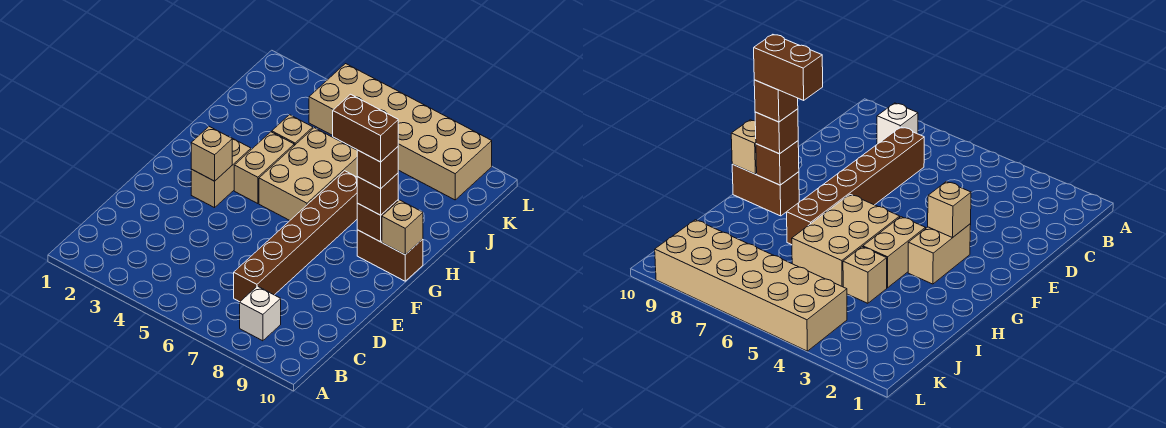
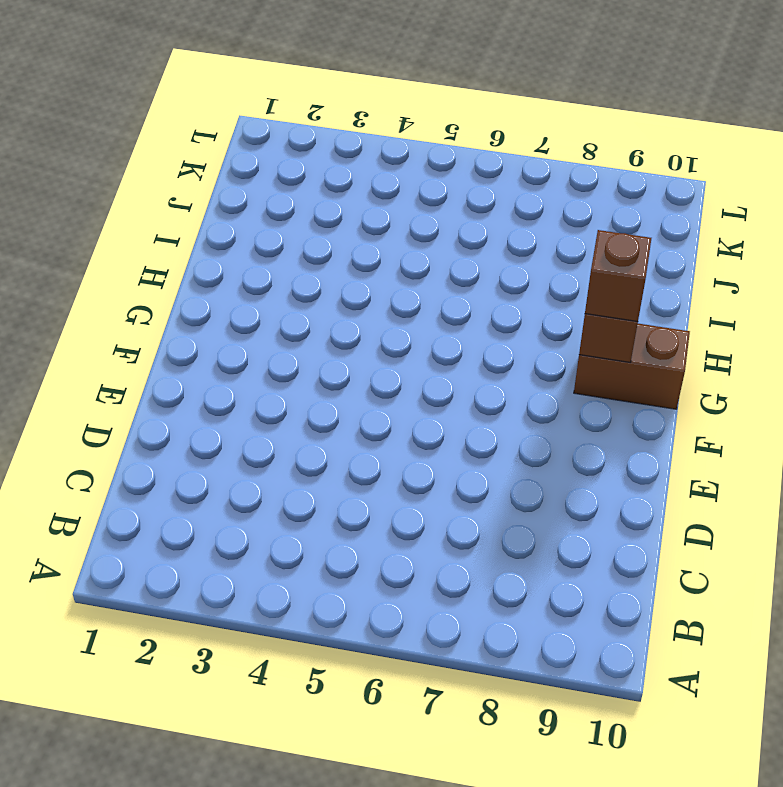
none -> white brick B8 level 1
none -> brown brick C7:H7 level 1
none -> tan brick F3:G3 level 1

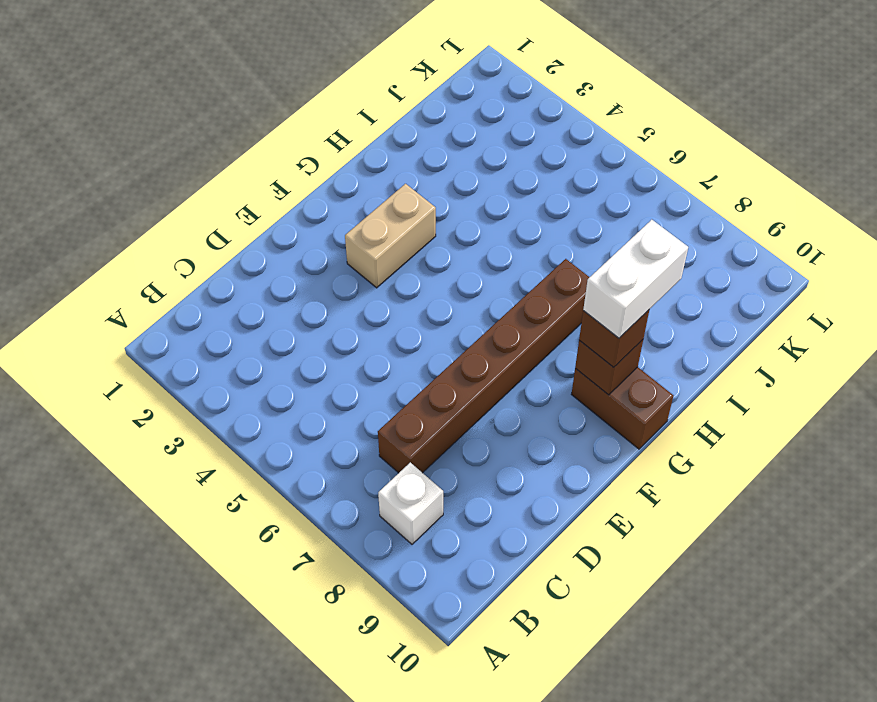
white brick G9:H9 level 4 -> brown brick G9 level 4
none -> tan brick G4:H4 level 1
none -> tan brick G5:I6 level 1
none -> tan brick I4 level 1

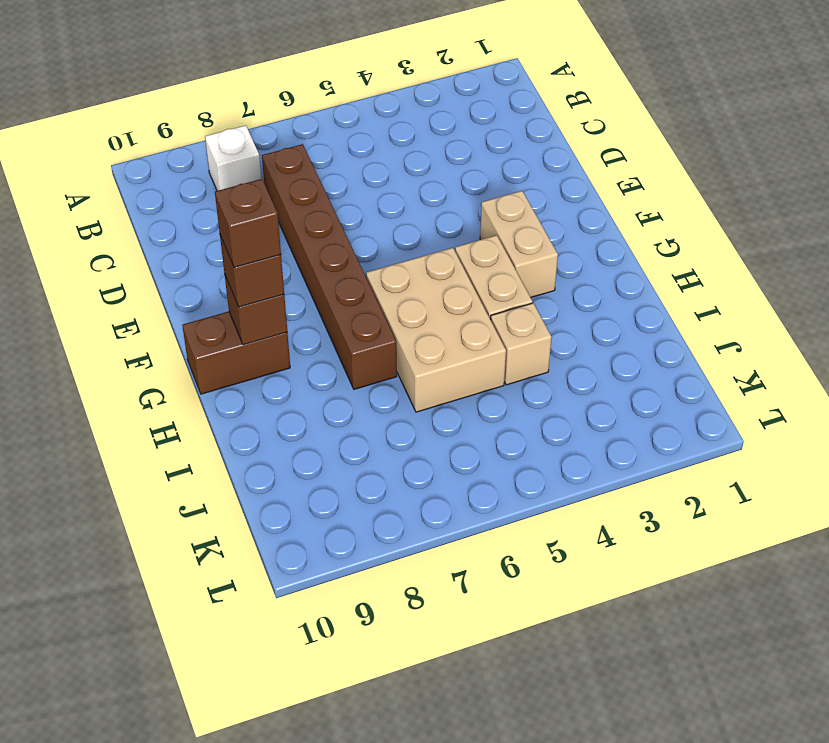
none -> tan brick K4:L9 level 1
none -> tan brick F3 level 2
none -> tan brick G10 level 2

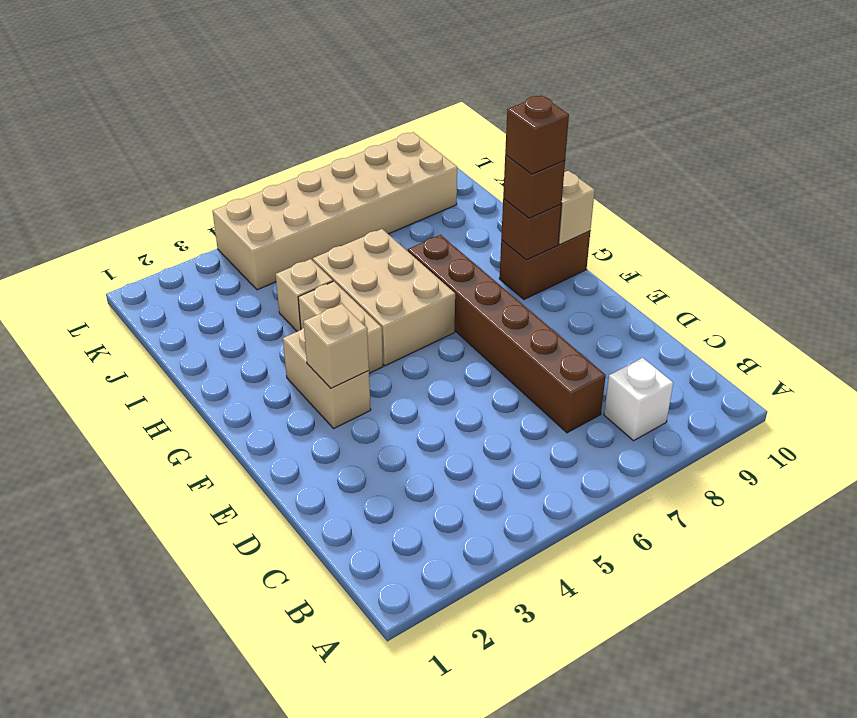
none -> brown brick G8:G9 level 5

